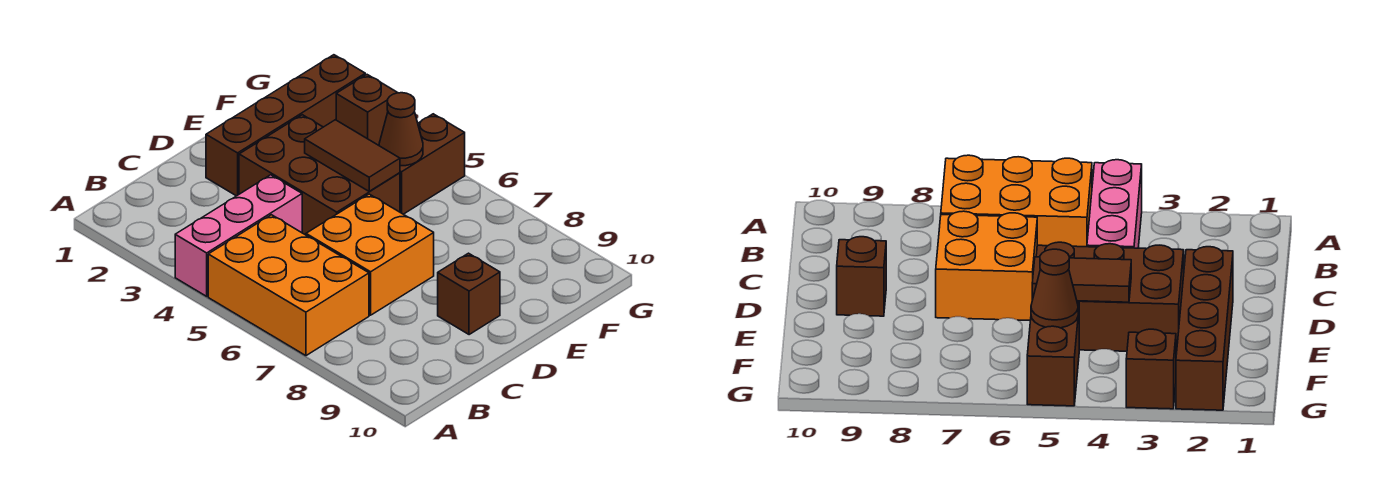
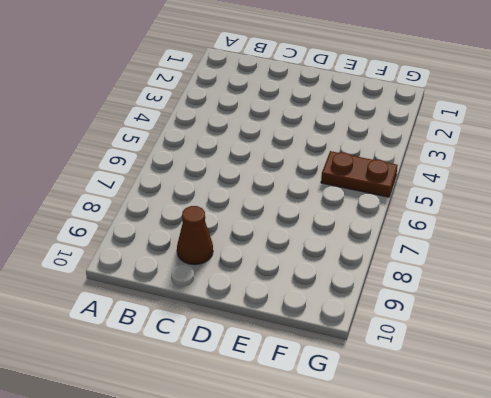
brown cone C9 level 1 -> brown cone F5 level 2
brown plate F5:G5 level 1 -> brown brick F5:G5 level 1
none -> pink brick A4:C4 level 1
none -> orange brick A5:B7 level 1

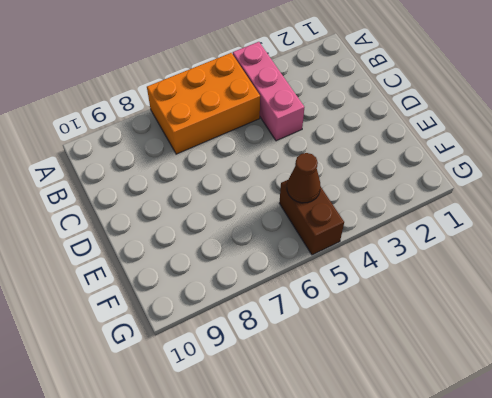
none -> orange brick C6:D7 level 1
none -> brown brick D2:G2 level 1

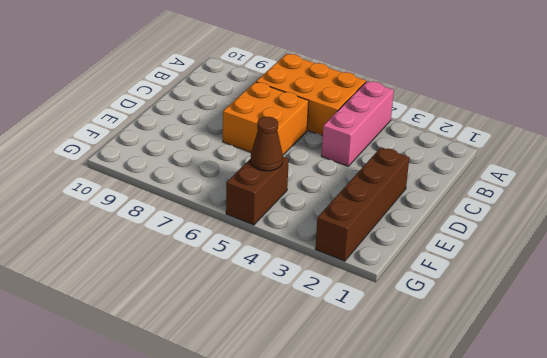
none -> brown brick D3:E5 level 1
none -> brown brick D9 level 1

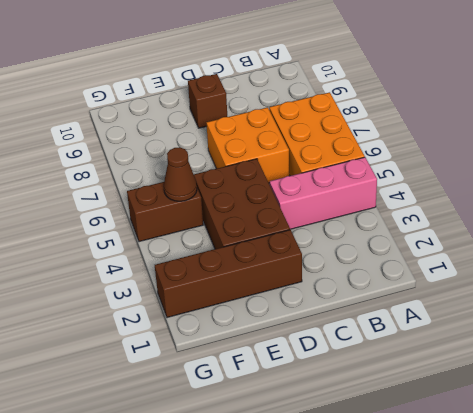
none -> brown brick G3 level 1
none -> brown tile E4:E5 level 2

